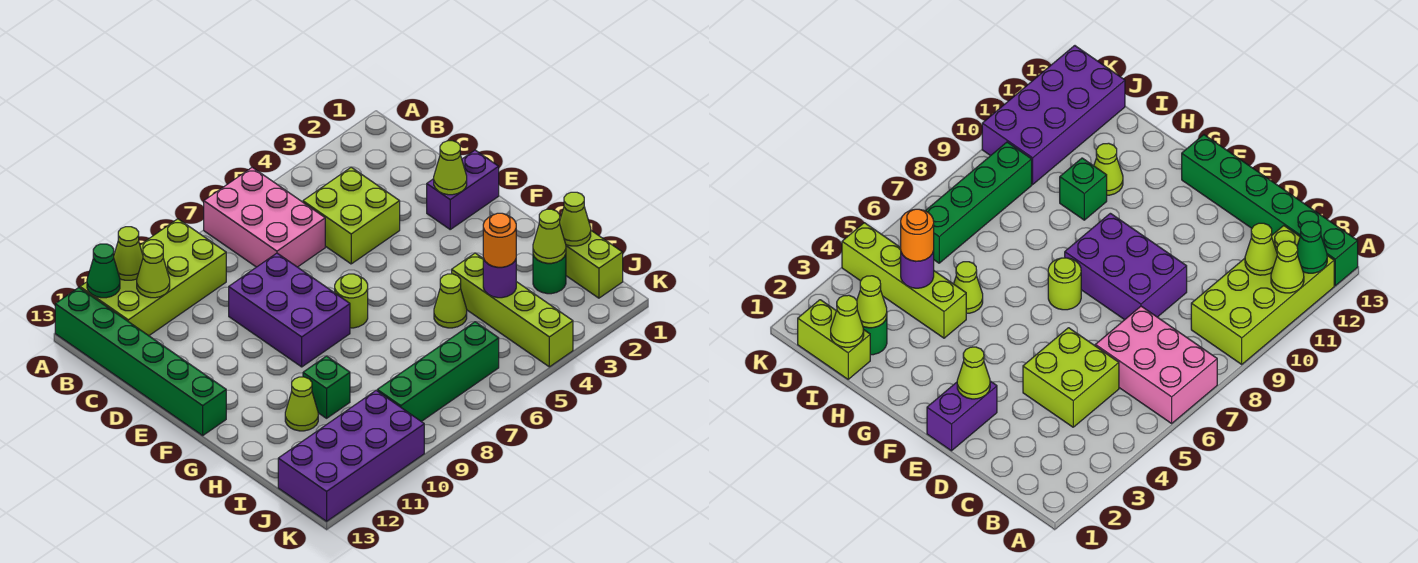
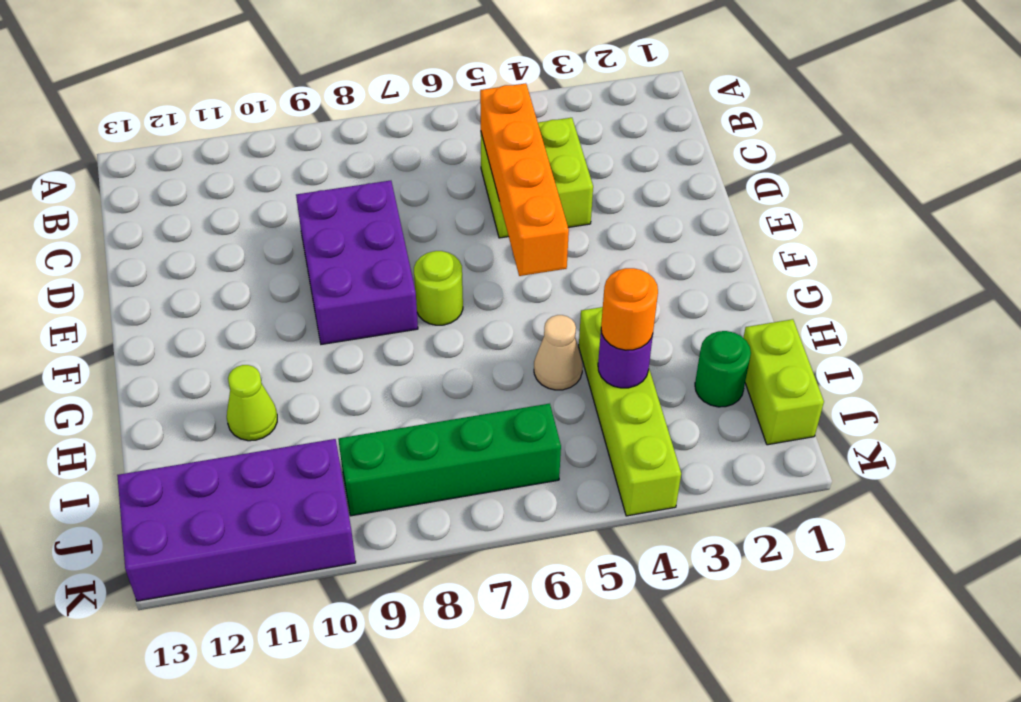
orange brick C5:F5 level 2 -> none
tan cone H5 level 1 -> lime cone H5 level 1
none -> pink brick A6:C7 level 1
none -> lime brick A9:B12 level 1
none -> green brick A13:F13 level 1

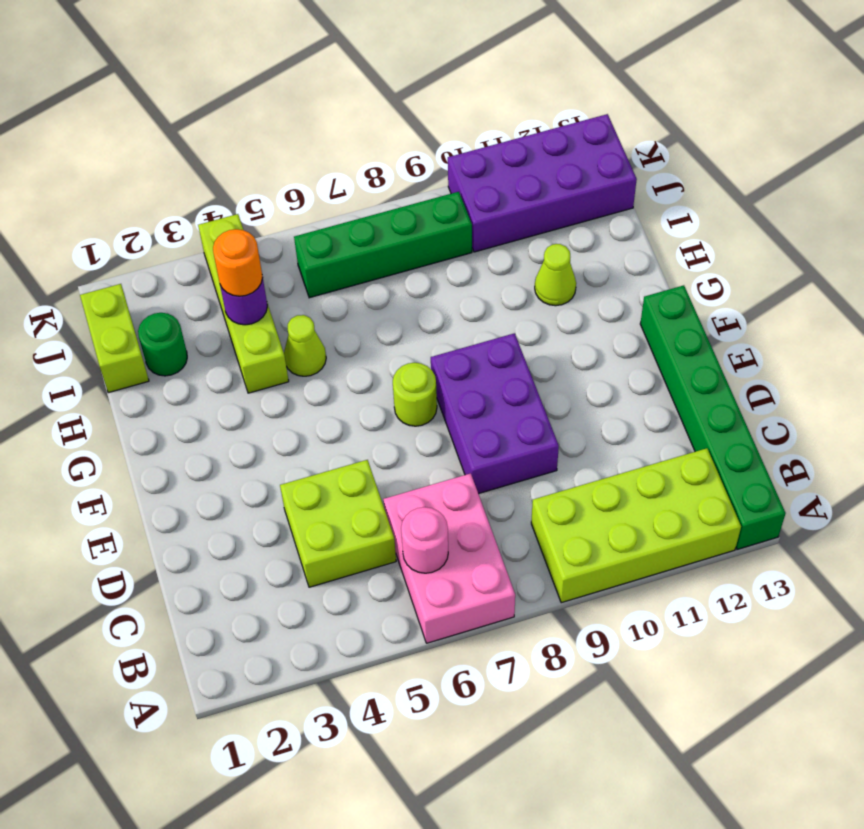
pink round brick B6 level 2 -> none
none -> purple brick E1:E2 level 1
none -> green brick H10 level 1
none -> lime cone A11 level 2

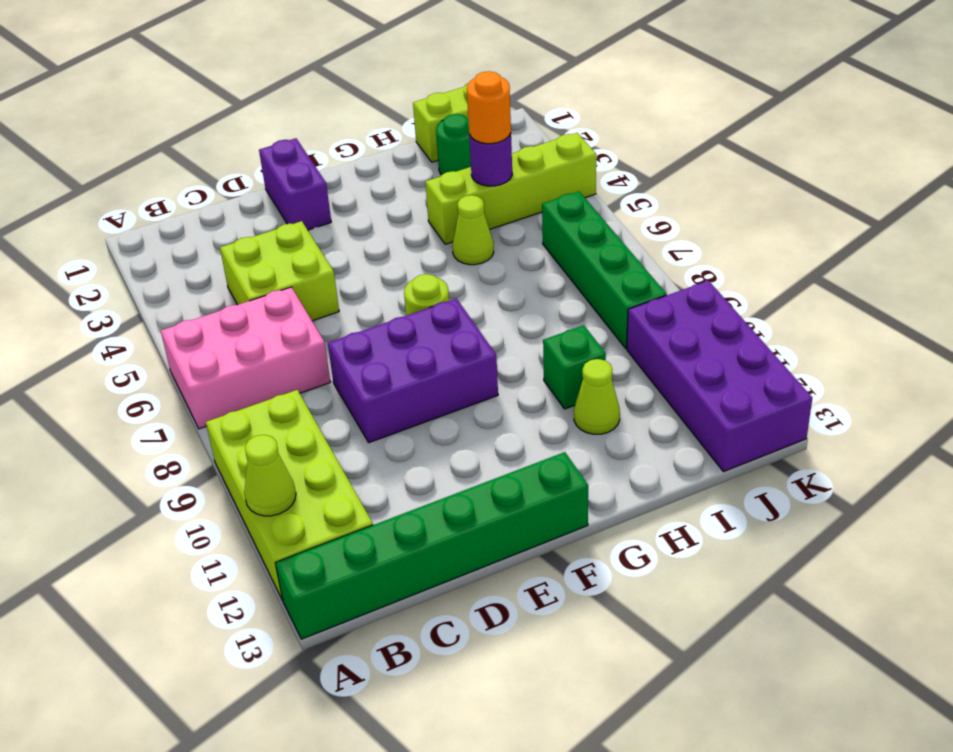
none -> green cone A12 level 2
none -> lime cone B11 level 2
none -> lime cone E2 level 2

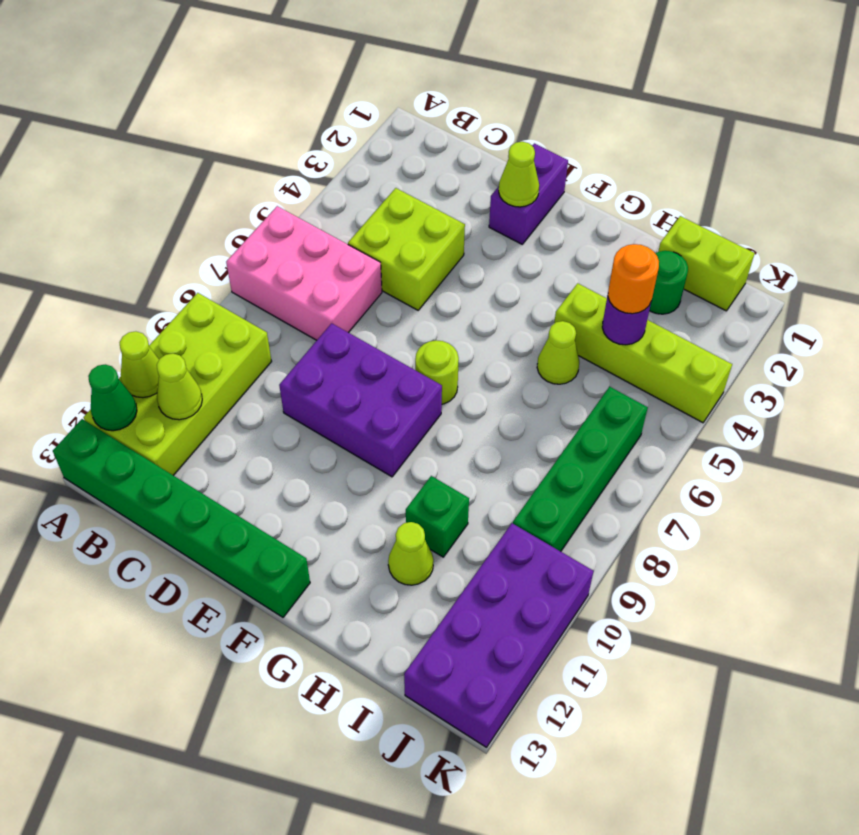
none -> lime cone I1 level 2
none -> lime cone I2 level 2

